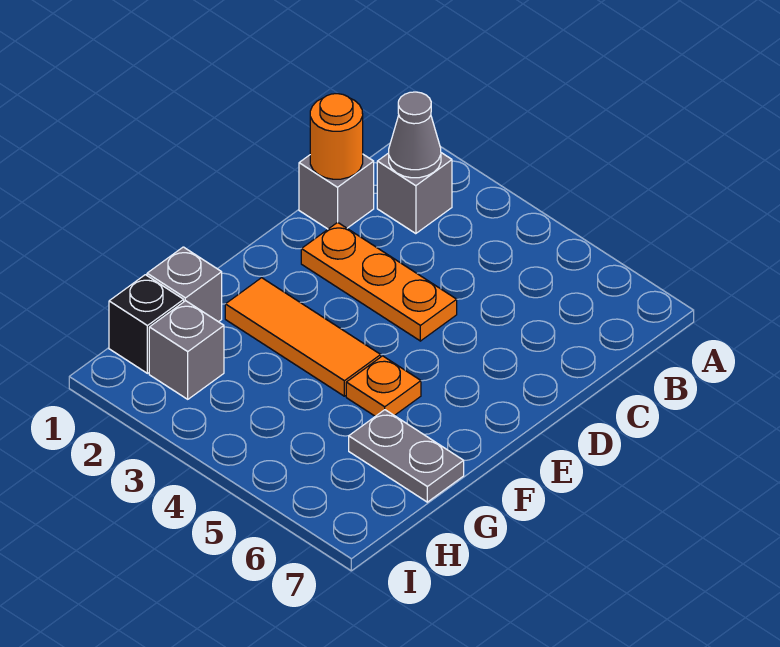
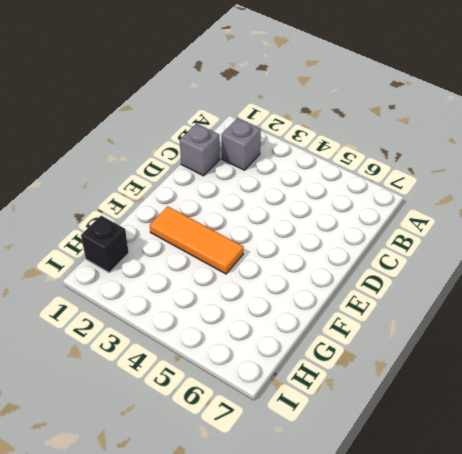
none -> orange plate D2:D4 level 1
none -> orange plate F5 level 1

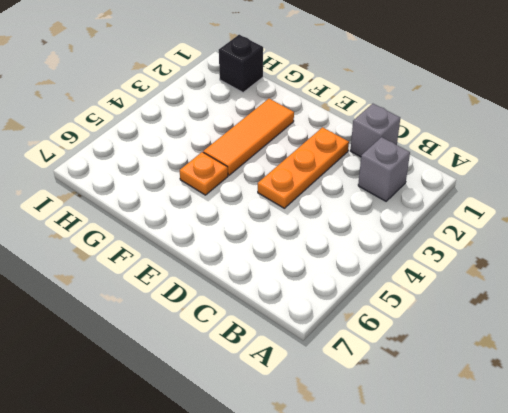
none -> grey brick G1 level 1
none -> grey plate G6:G7 level 1

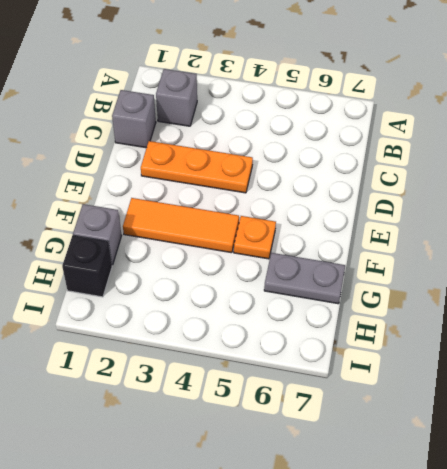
none -> grey brick H2 level 1
none -> grey cone B2 level 2

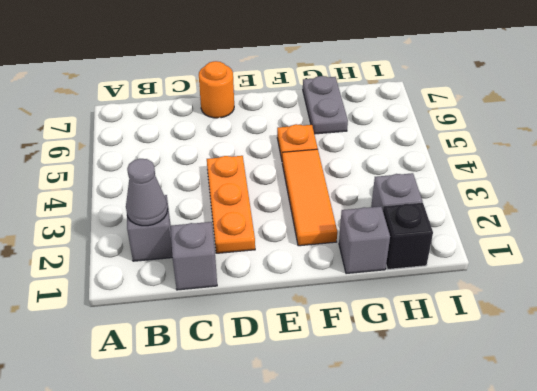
orange round brick D7 level 1 -> orange round brick C1 level 2

